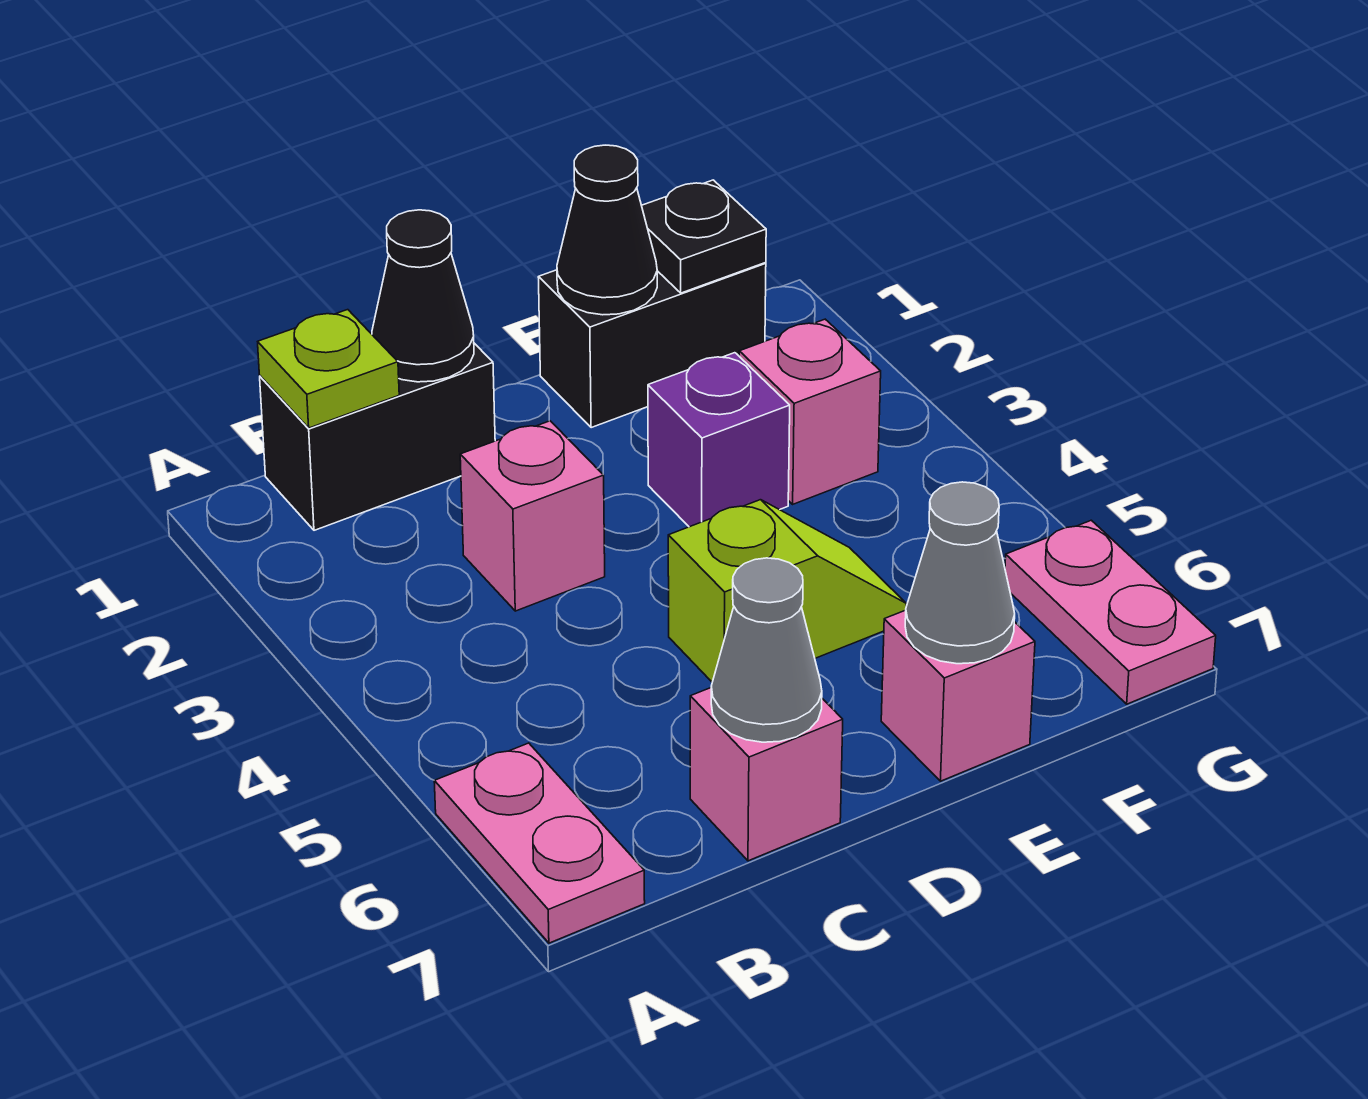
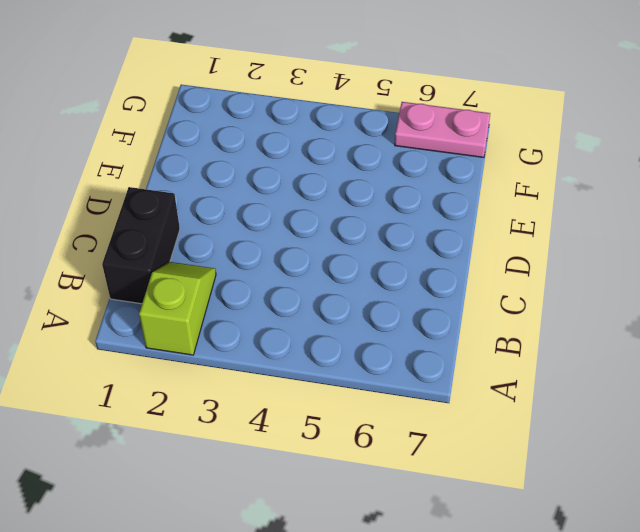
lime slope A2:B2 level 1 top A -> lime slope D5:E5 level 1 top D
none -> pink plate A6:A7 level 1
none -> pink brick C3 level 1
none -> pink brick C7 level 1

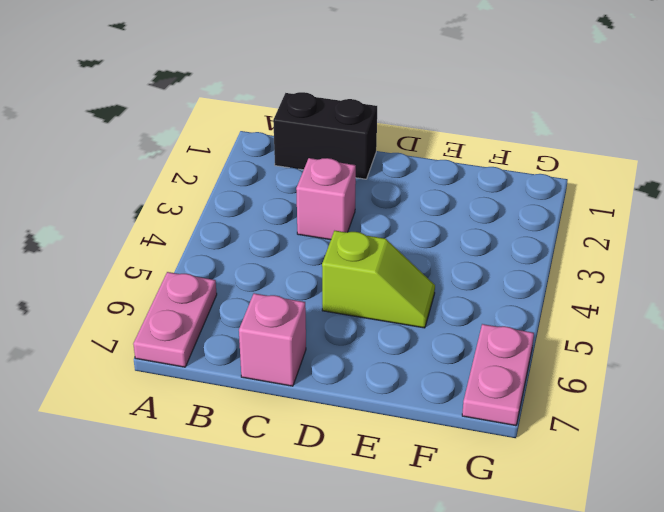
none -> black brick E1:F1 level 1
none -> purple brick E3 level 1
none -> pink brick E7 level 1

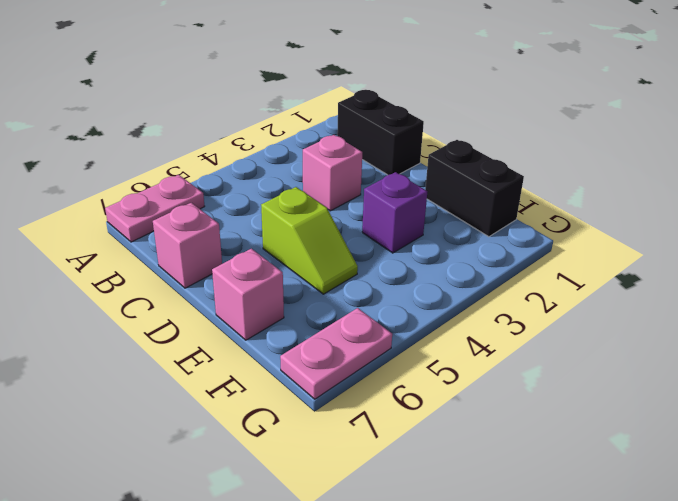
none -> pink brick F3 level 1
none -> lime plate B1 level 2
none -> black cone C1 level 2

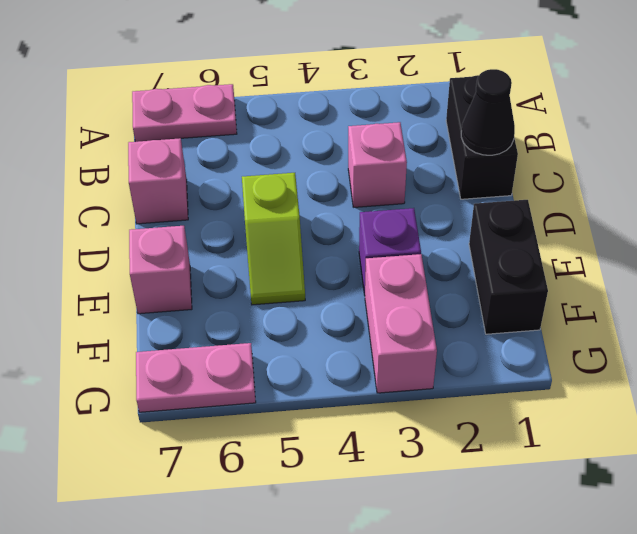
pink brick F3:G3 level 1 -> pink brick F3 level 1
none -> lime plate B1 level 2
none -> grey cone C7 level 2
none -> black cone E1 level 2

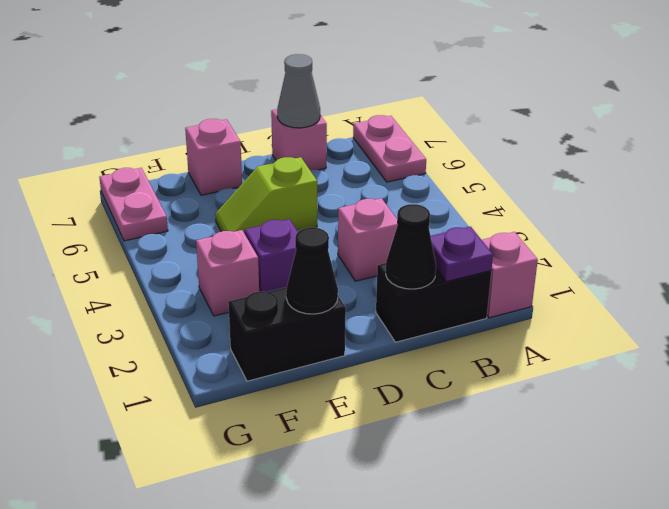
pink brick A1 level 1 -> none
purple plate B1 level 2 -> lime plate B1 level 2
none -> grey cone E7 level 2
none -> black plate F1 level 2

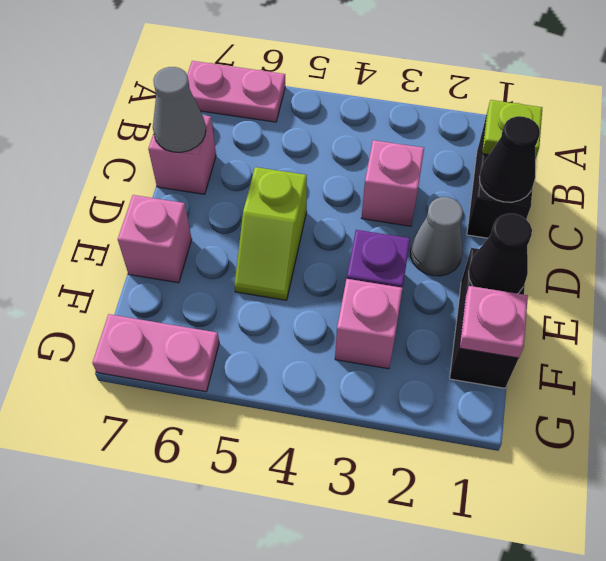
grey cone D2 level 1 -> grey cone E7 level 2
pink plate F1 level 2 -> black plate F1 level 2

